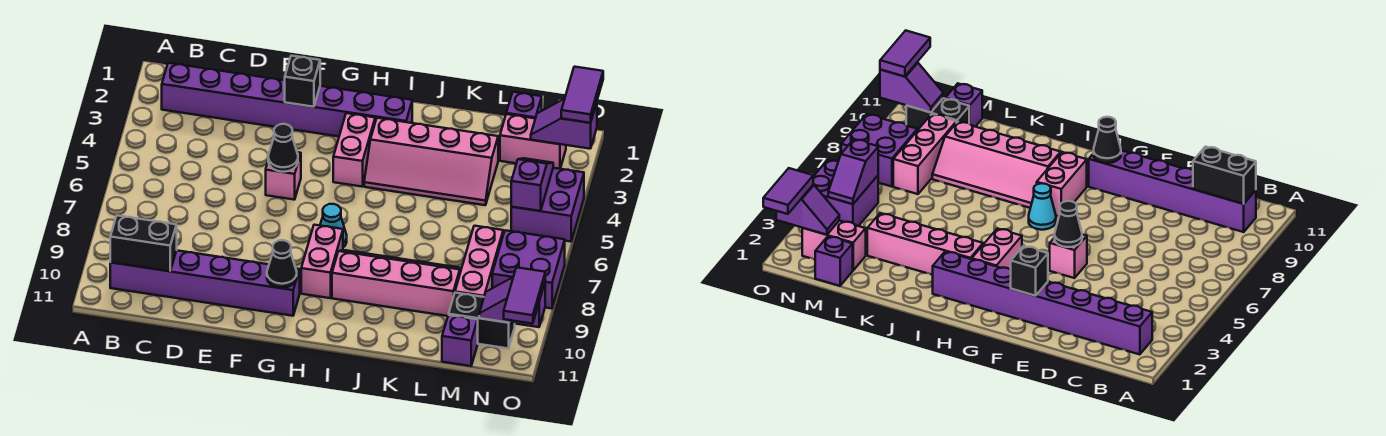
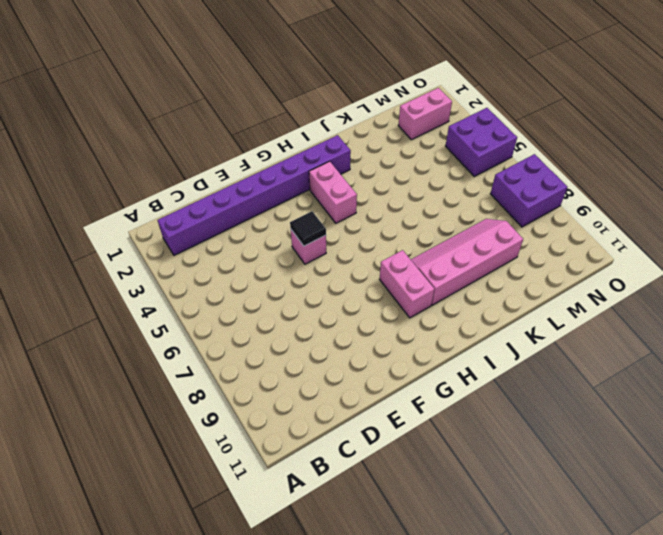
black tile F5 level 2 -> black cone F5 level 2
none -> purple brick B10:G10 level 1
none -> cyan cone H7 level 1
none -> pink slope I3:L4 level 1 top 3

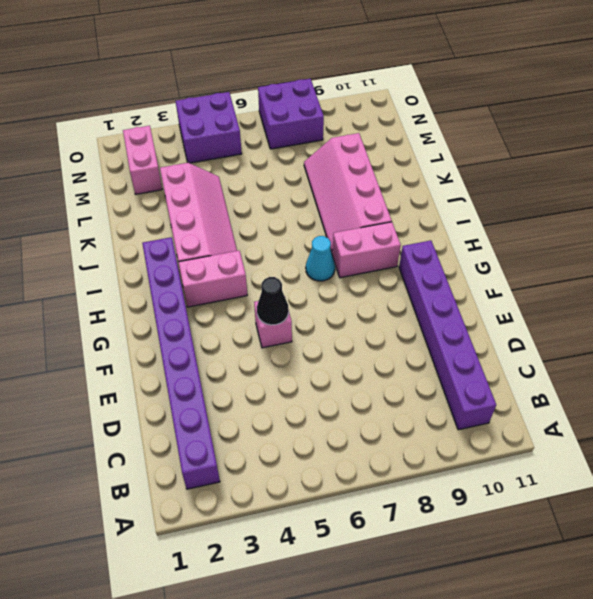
none -> purple brick M1 level 1
none -> pink brick M7:M9 level 1
none -> black brick M10:N10 level 1

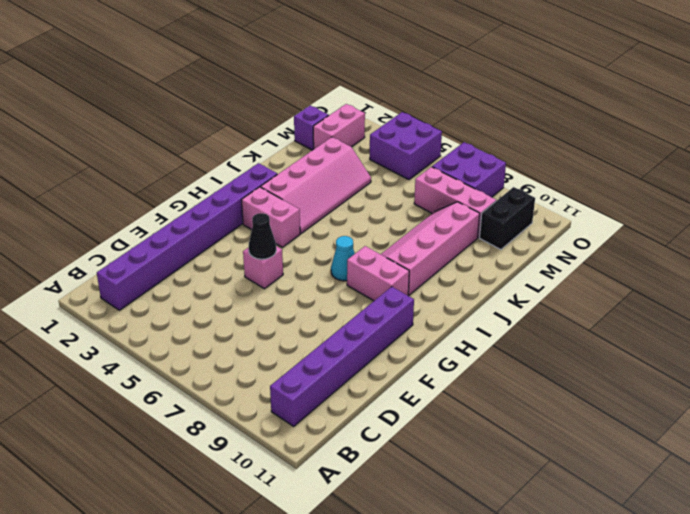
none -> purple brick M11 level 1
none -> black brick B10:C10 level 2
none -> black brick F2 level 2

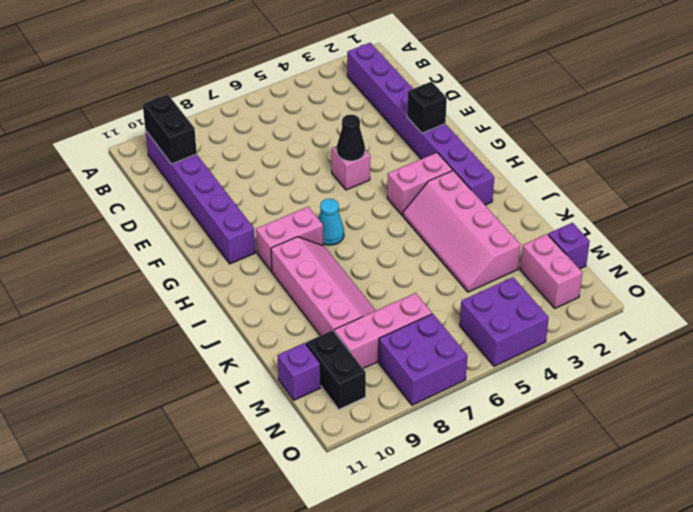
none -> black cone G10 level 2
none -> purple slope N2:O2 level 2 top O
none -> purple slope N4:N5 level 2 top 5

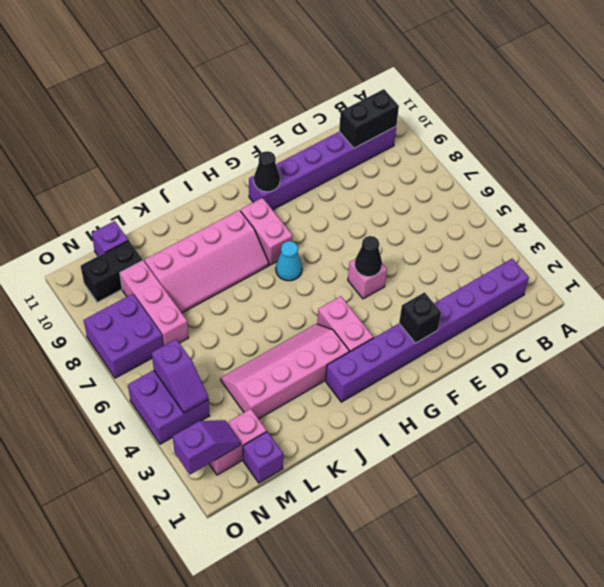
none -> purple slope N10:O10 level 2 top O
none -> purple tile O1:O2 level 3
none -> purple tile O10:O11 level 3

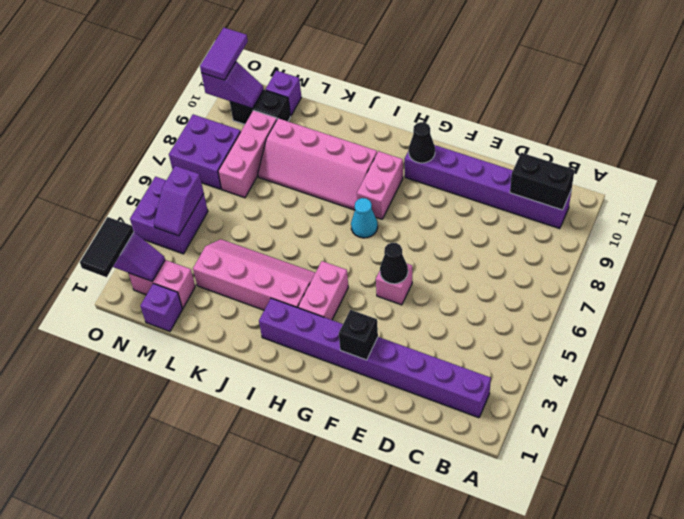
black tile O1:O2 level 3 -> purple tile O1:O2 level 3

